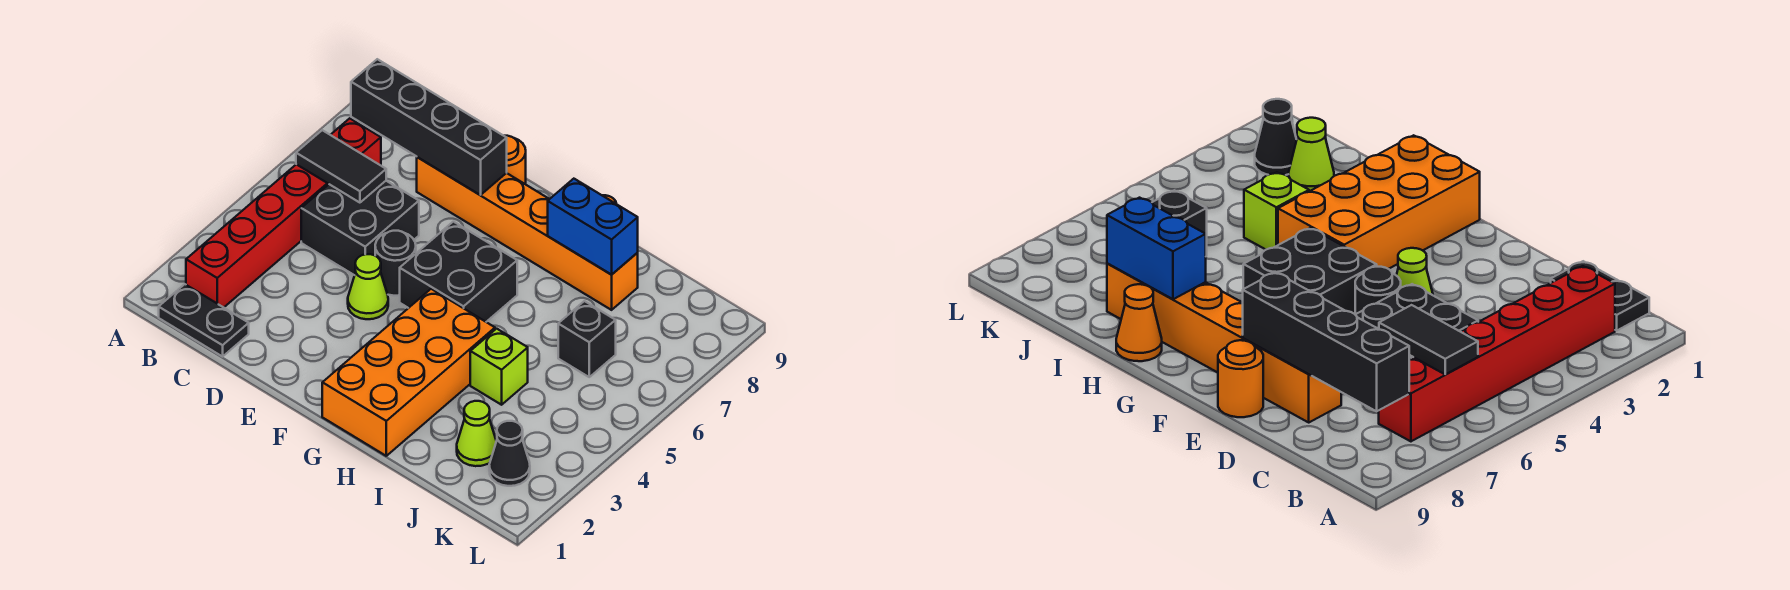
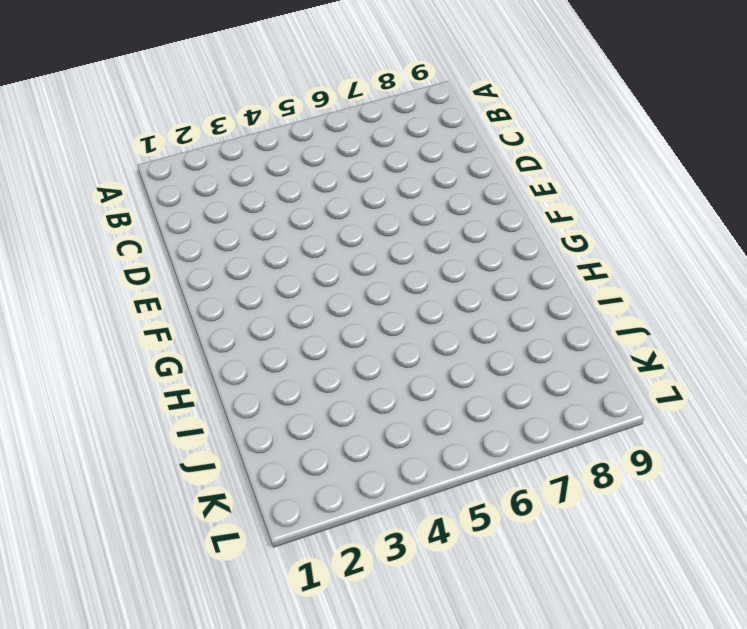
none -> black plate B1:C1 level 1
none -> red brick B2:B7 level 1
none -> black brick C5:D6 level 1

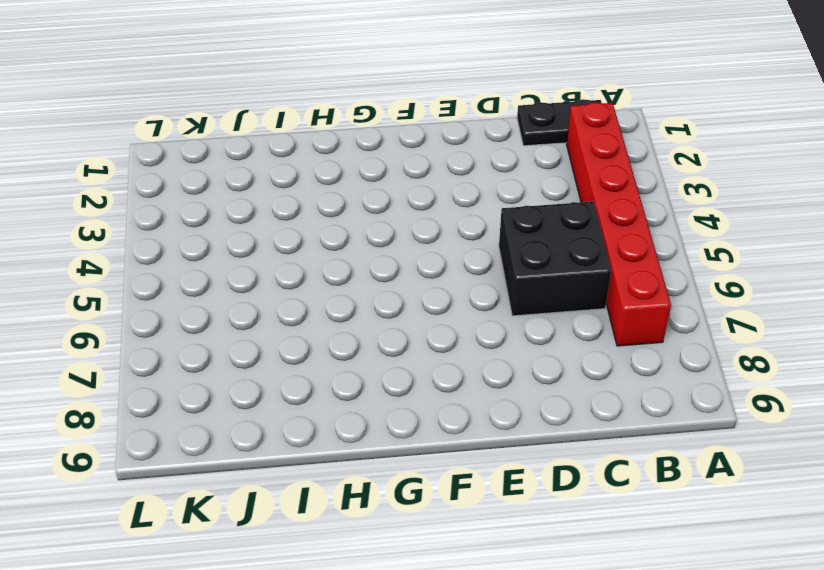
none -> orange brick D8:I8 level 1
none -> lime cone E4 level 1
none -> black round brick E5 level 1

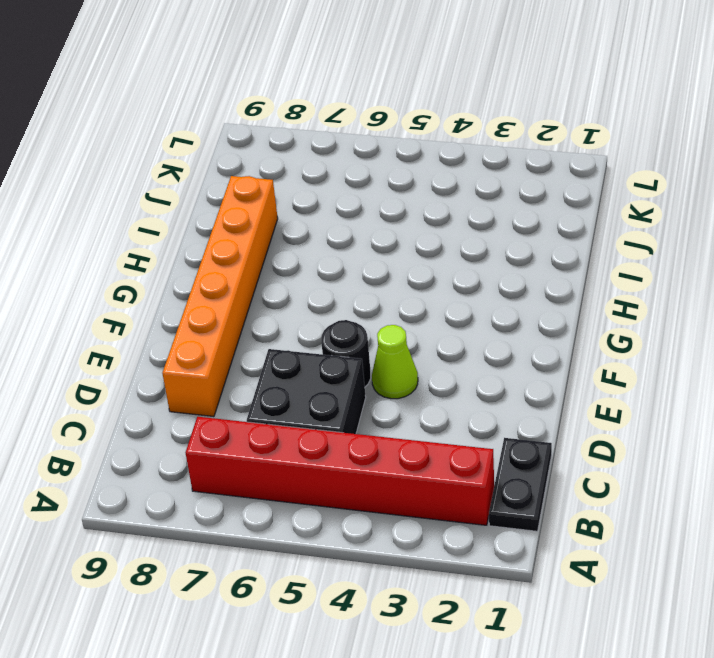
none -> orange round brick E9 level 1
none -> black brick F5:G6 level 1
none -> orange brick G1:H4 level 1

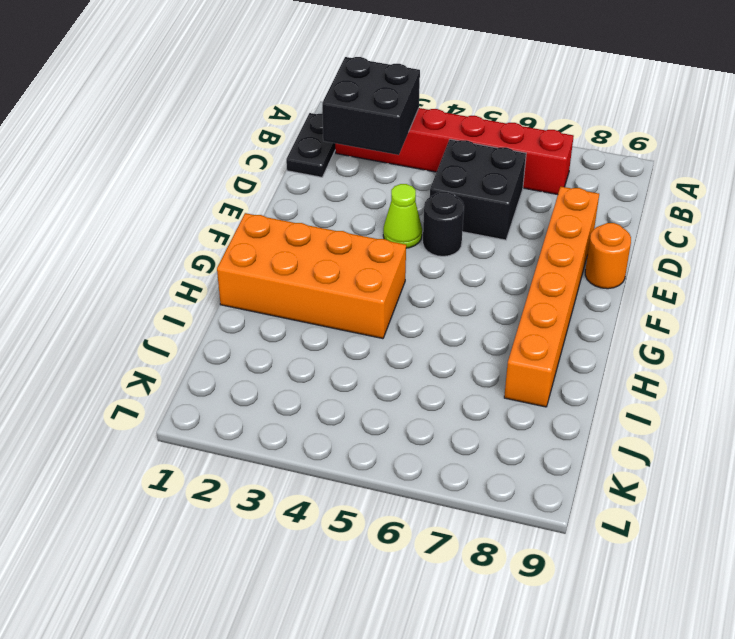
black brick B2:C3 level 2 -> black brick F5:G6 level 1
none -> orange cone H9 level 1
none -> lime brick I4 level 1
none -> lime cone J2 level 1

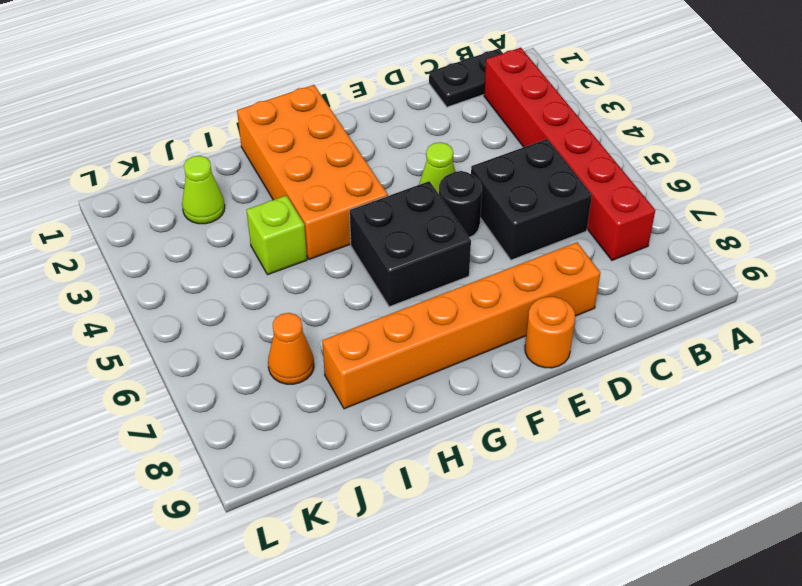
orange cone J7 level 1 -> orange cone H9 level 1
none -> black brick J6 level 1
none -> black cone K2 level 1
none -> black tile B6:C6 level 2

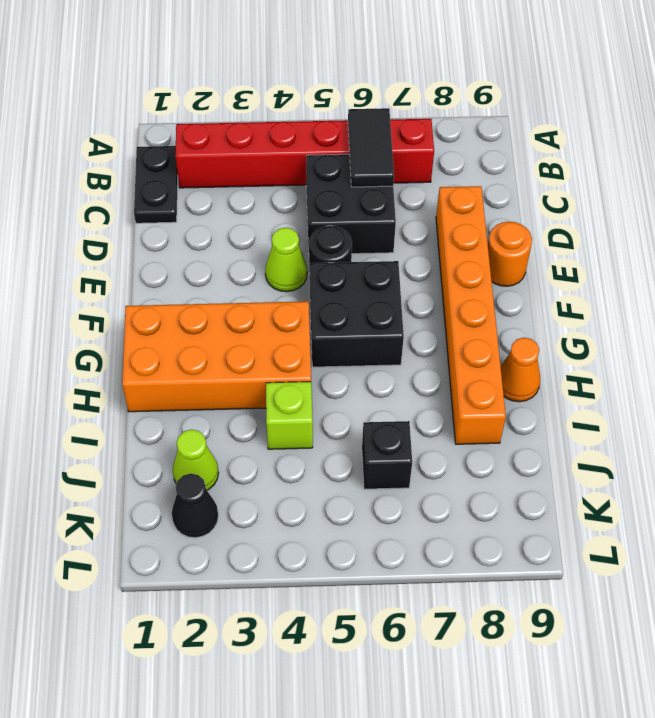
none -> black brick B8:E8 level 2
none -> blue brick H8:I8 level 2

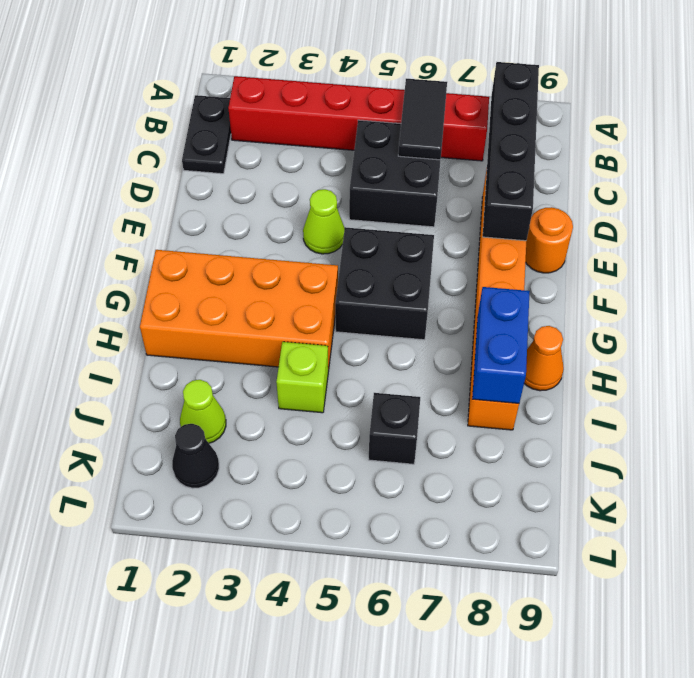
none -> black round brick E5 level 1

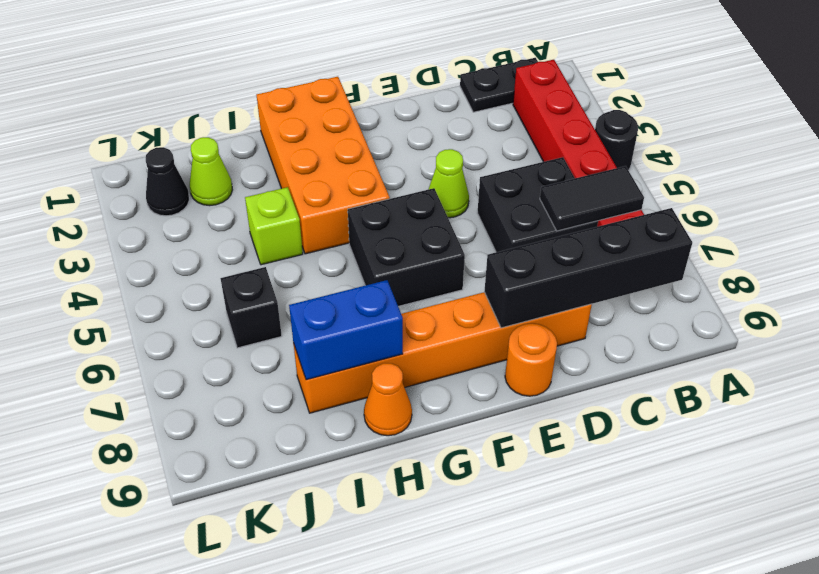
black round brick A4 level 1 -> black round brick E5 level 1

